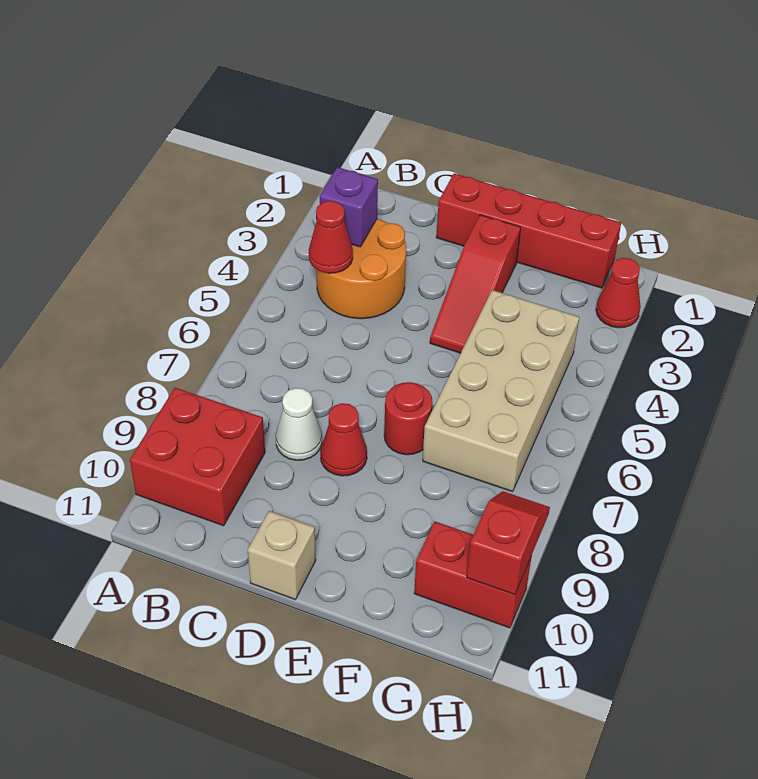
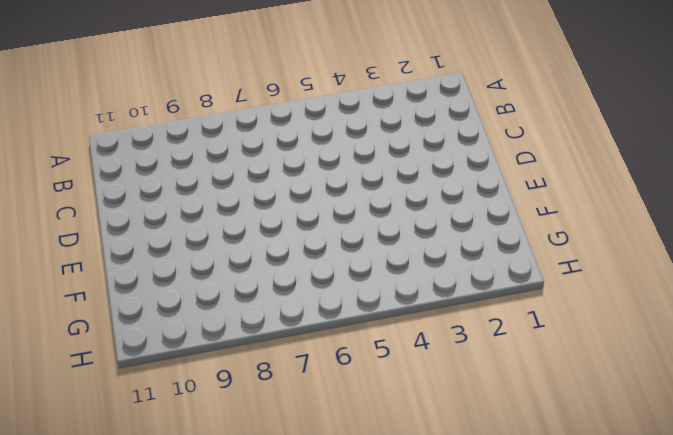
none -> red brick A9:B10 level 1
none -> orange round brick B3:C4 level 1
none -> white cone C8 level 1

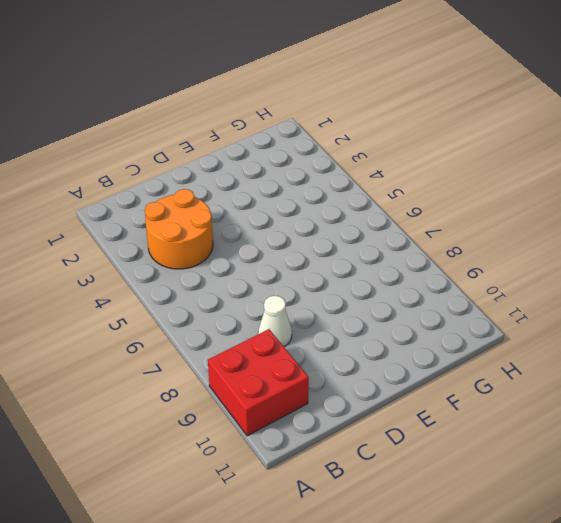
none -> red brick D1:G1 level 1
none -> red cone D8 level 1
none -> tan brick D11 level 1

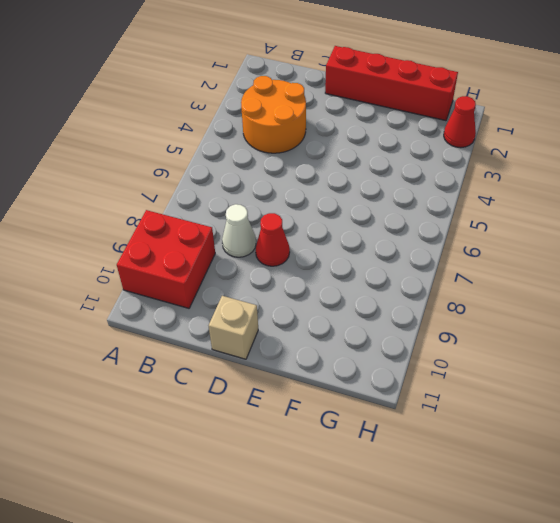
none -> red slope E2:E4 level 1 top 2
none -> red round brick E7 level 1
none -> tan brick F4:G7 level 1

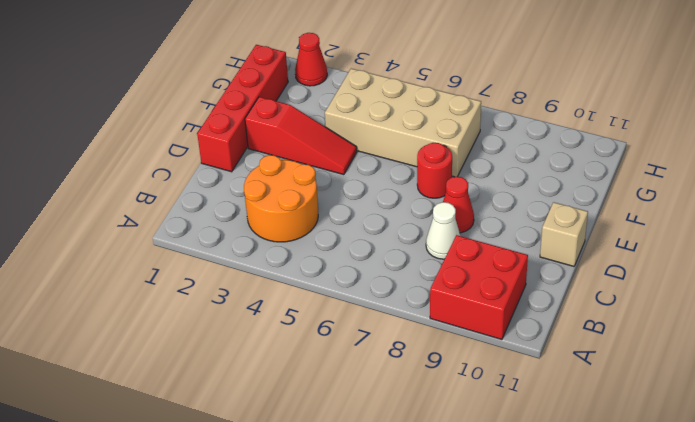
none -> red brick G10:H10 level 1
none -> purple brick B3 level 2
none -> red cone B4 level 2

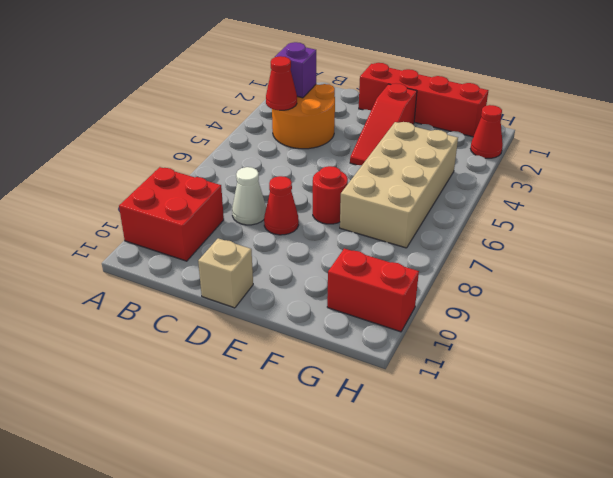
none -> red slope H9:H10 level 2 top 10

